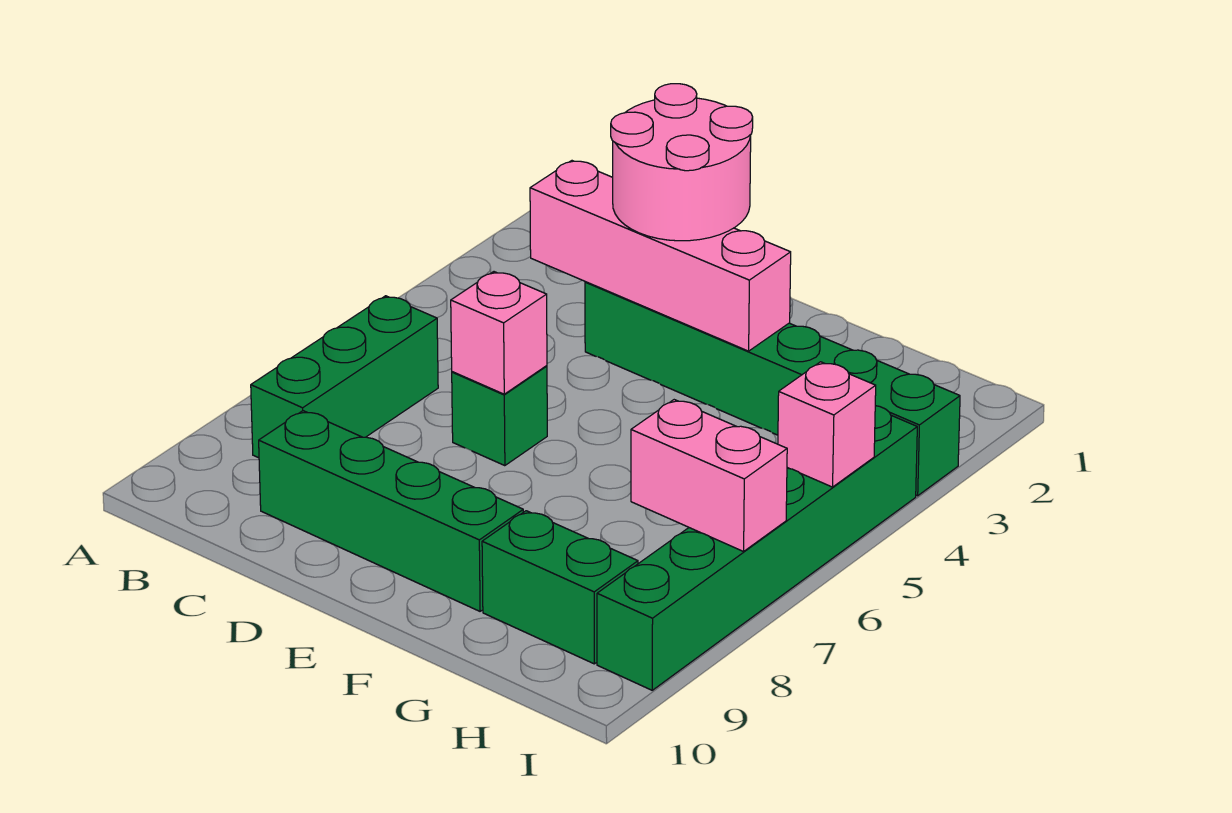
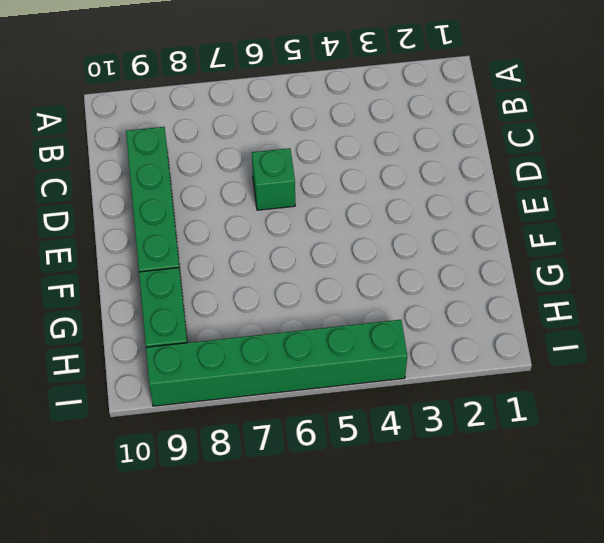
none -> green brick B6:B8 level 1
none -> green brick D3:I3 level 1

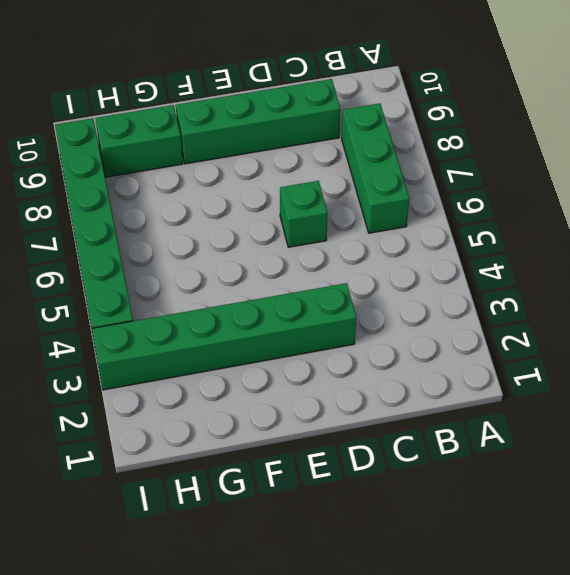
none -> pink brick C3:F3 level 2
none -> pink brick D6 level 2

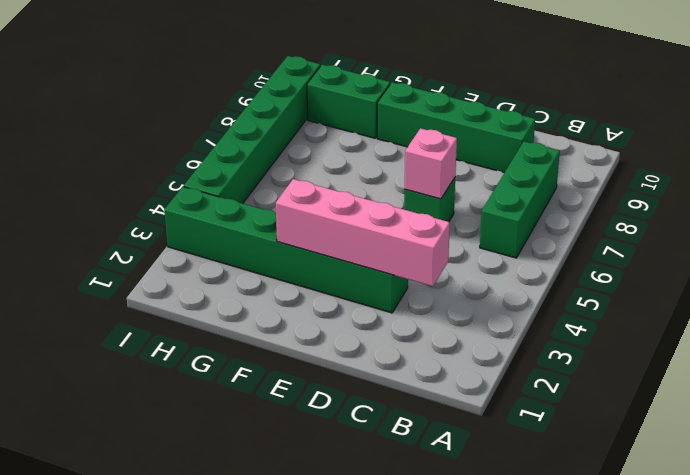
none -> pink brick H7:I7 level 2
none -> pink brick I5 level 2

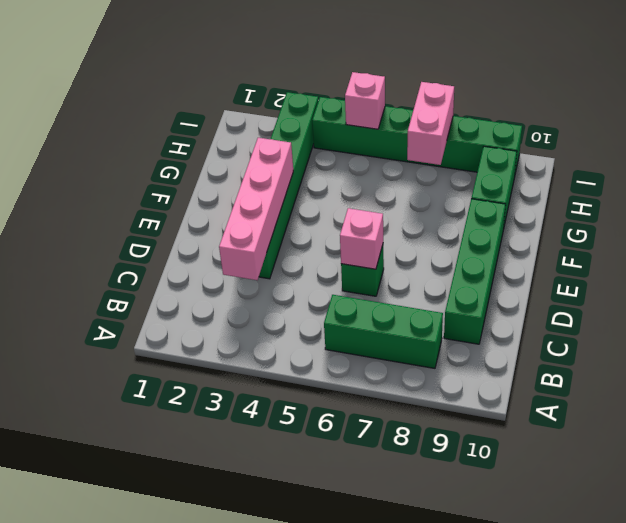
none -> pink round brick D2:E3 level 3

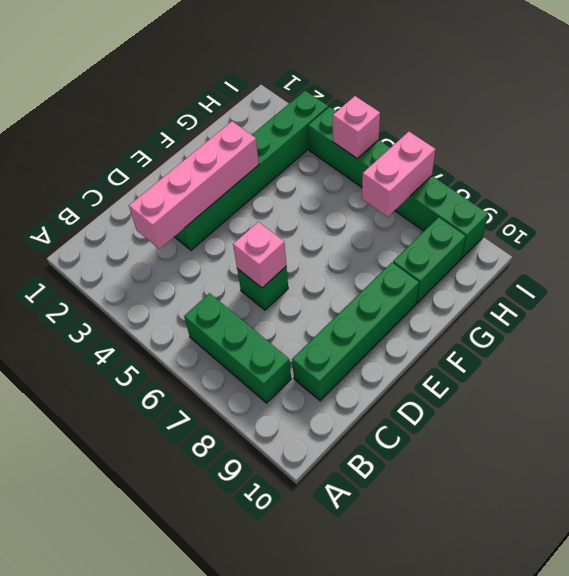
none -> pink round brick D2:E3 level 3

